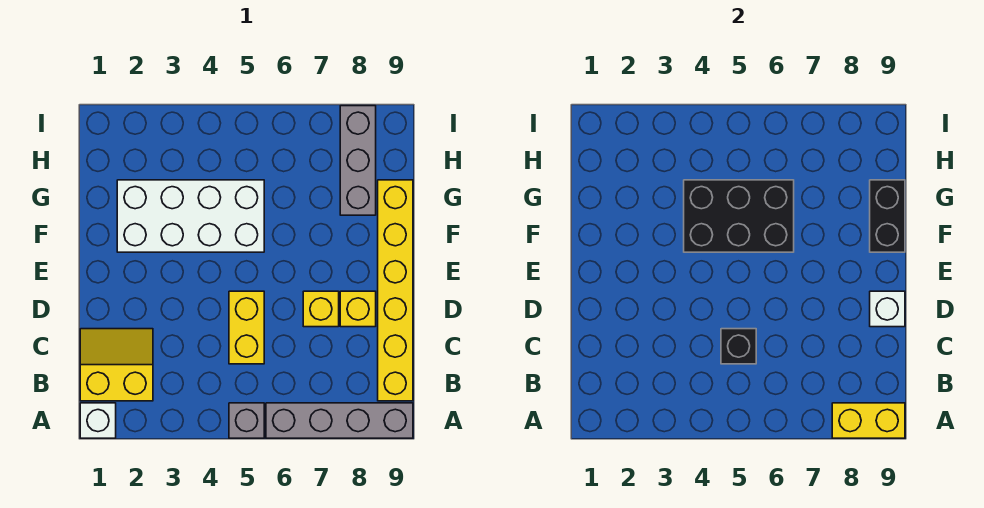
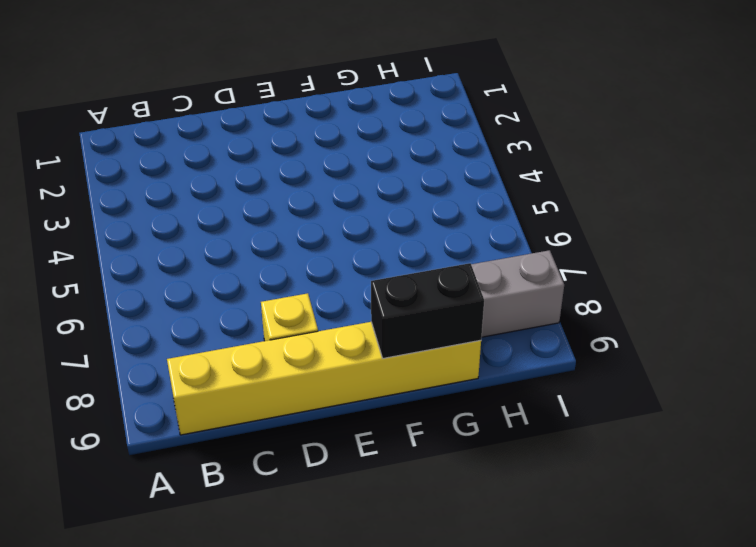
none -> white brick A1 level 1
none -> grey brick A5 level 1
none -> grey brick A6:A9 level 1

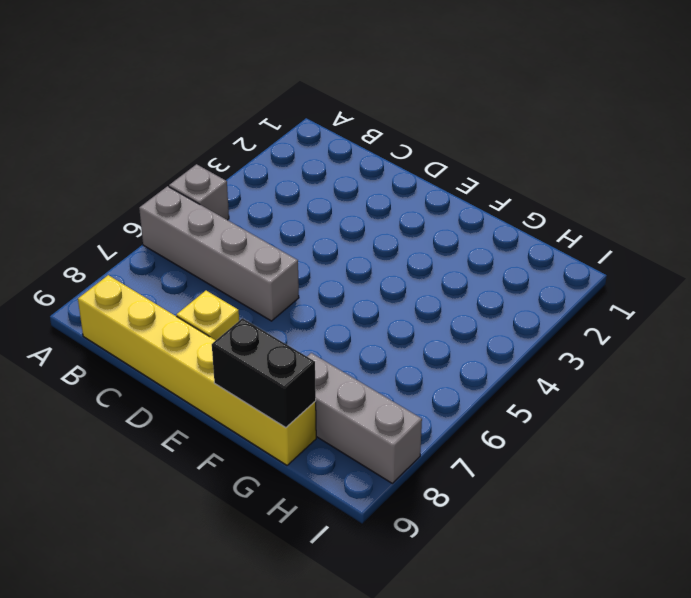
grey brick A6:D6 level 1 -> grey brick A6:A9 level 1
none -> white brick A1 level 1
none -> yellow slope B1:C2 level 1 top B
none -> yellow brick C5:D5 level 1

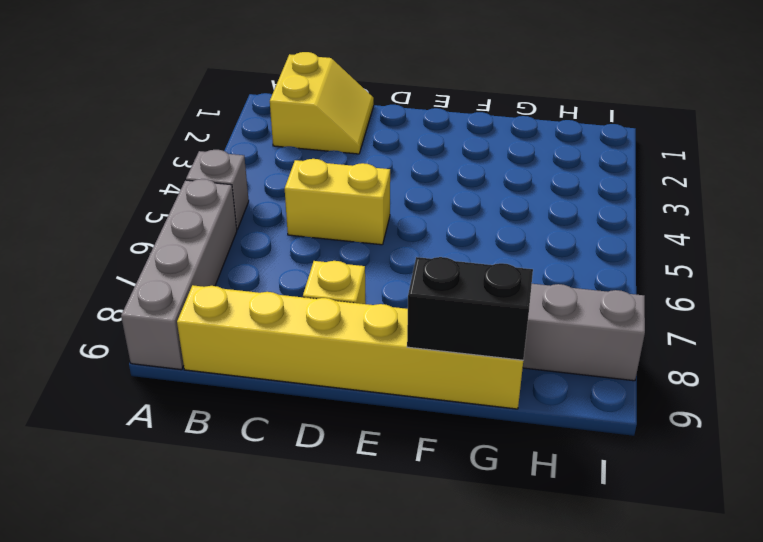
none -> white brick A1 level 1
none -> yellow brick D7 level 1
none -> white brick F2:G5 level 1

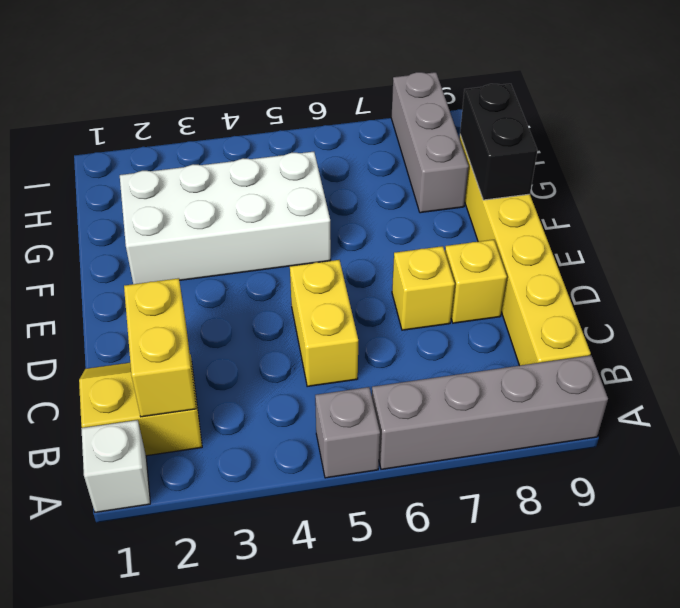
yellow brick B2:C2 level 2 -> yellow brick A8:A9 level 2
none -> black brick C5 level 2
none -> white brick D9 level 2
none -> black brick F4:G6 level 2

